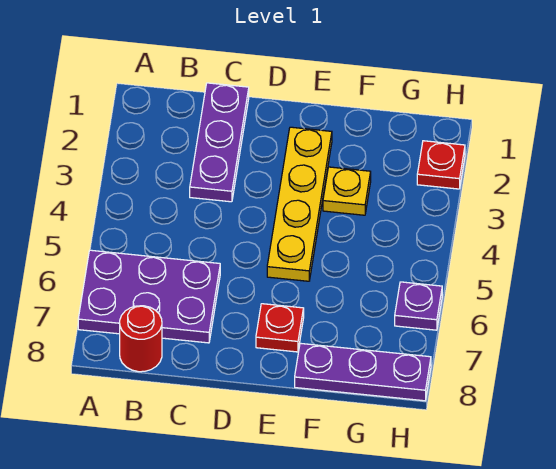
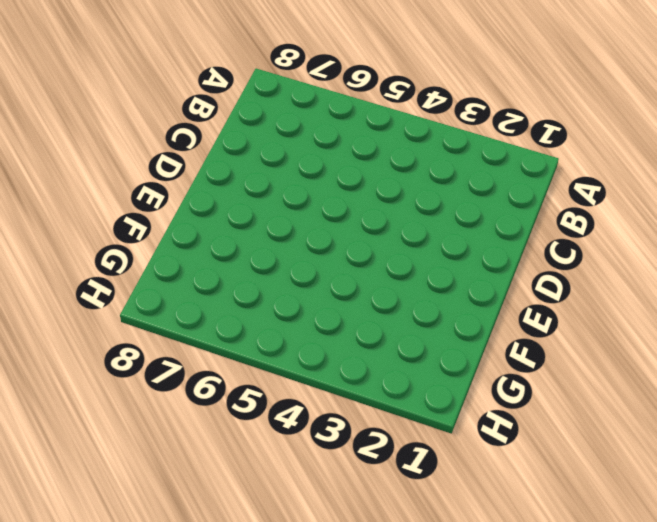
none -> purple plate A6:C7 level 1
none -> red round brick B8 level 1

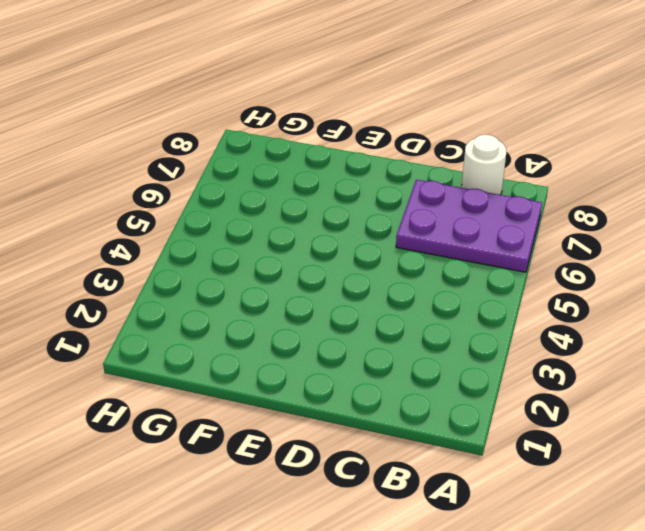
white round brick B8 level 1 -> red round brick B8 level 1
none -> purple plate C1:C3 level 1
none -> yellow plate E2:E5 level 1

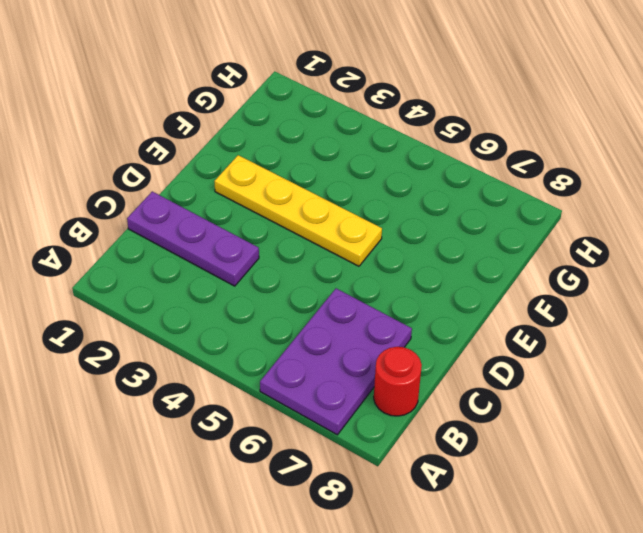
none -> red plate E7 level 1
none -> yellow plate F3 level 1

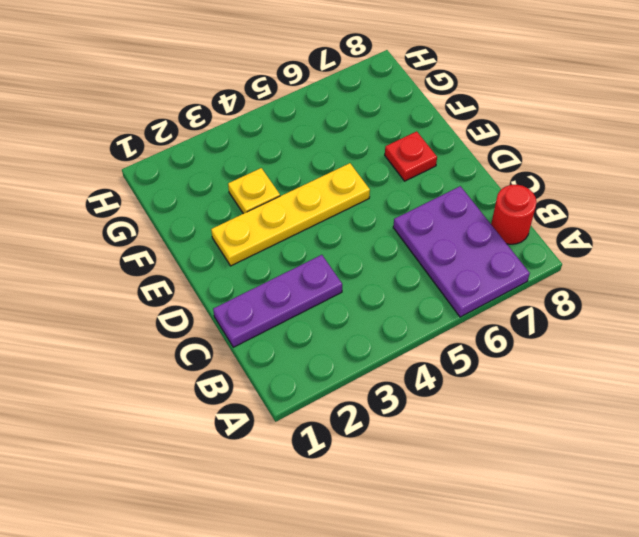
none -> purple plate F8:H8 level 1
none -> red plate H2 level 1

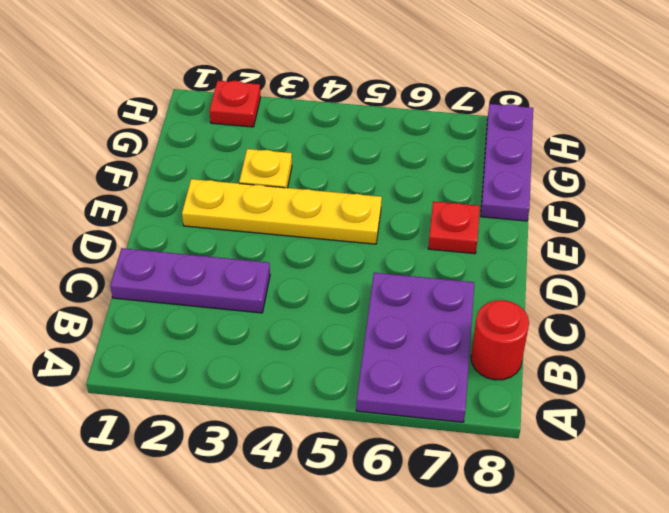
none -> purple plate H6 level 1

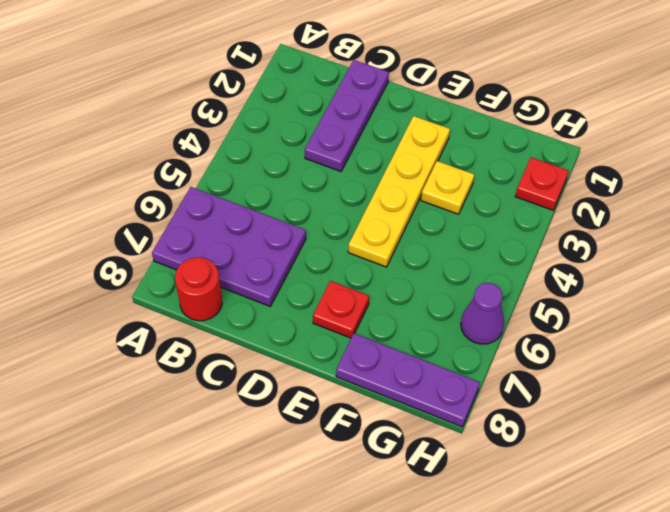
purple cone H6 level 1 -> purple plate H6 level 1

